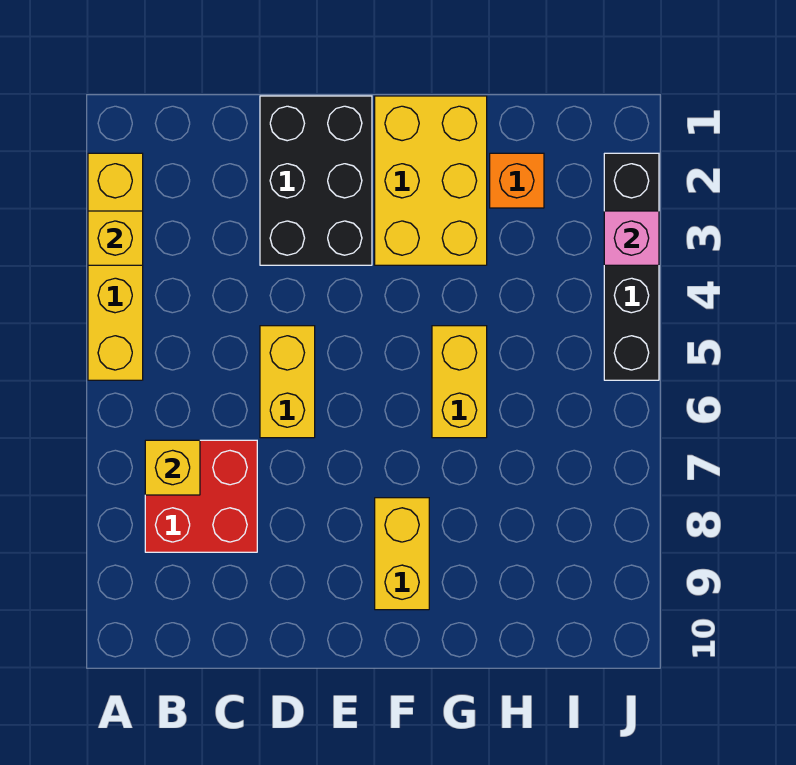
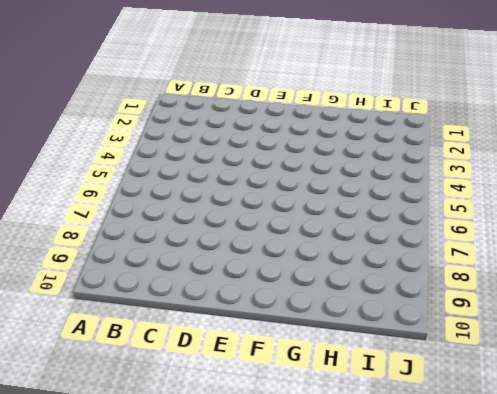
none -> yellow brick A2:A5 level 1
none -> red brick B7:C8 level 1
none -> black brick D1:E3 level 1

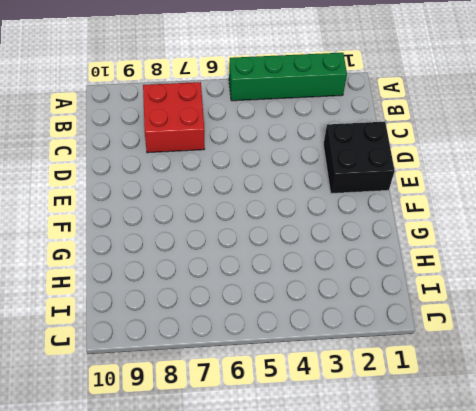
green brick A2:A5 level 1 -> yellow brick A2:A5 level 1
black brick D1:E2 level 1 -> black brick D1:E3 level 1
none -> yellow brick D5:D6 level 1
none -> yellow brick F1:G3 level 1
none -> yellow brick F8:F9 level 1

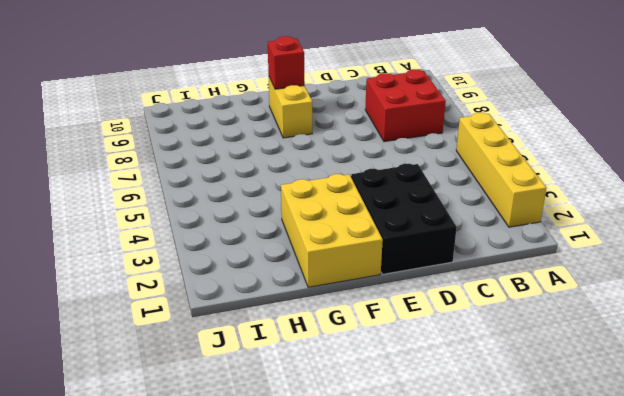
red brick F9 level 2 -> none
none -> yellow brick D5:D6 level 1
none -> yellow brick G5:G6 level 1
none -> orange brick H2 level 1

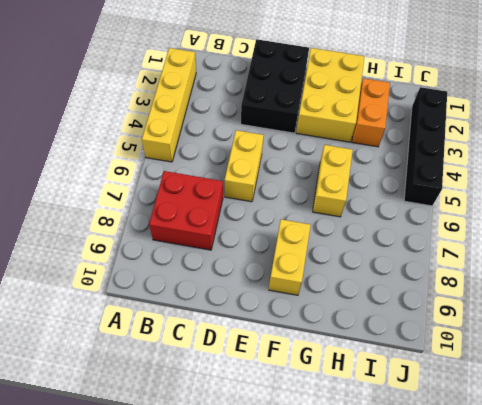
orange brick H2:H3 level 1 -> orange brick H2 level 1
none -> yellow brick A3 level 2
none -> yellow brick B7 level 2
none -> pink brick J3 level 2

